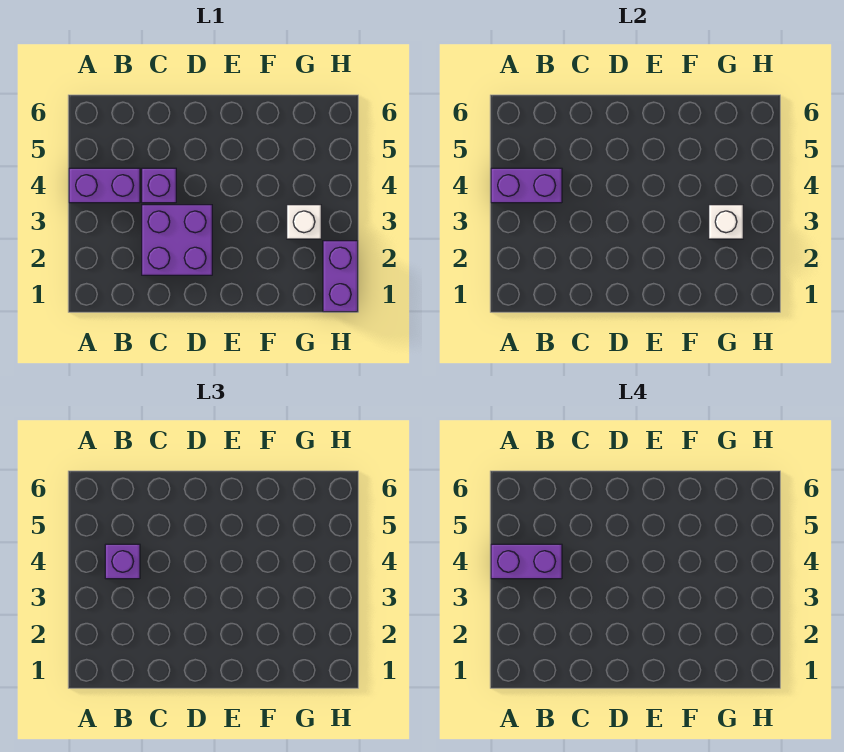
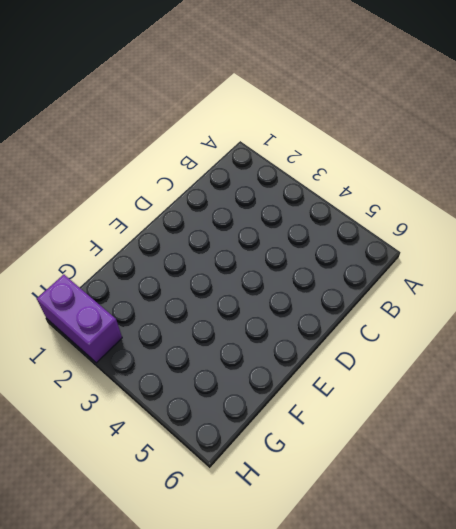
none -> purple brick A4:B4 level 1
none -> purple brick C2:D3 level 1

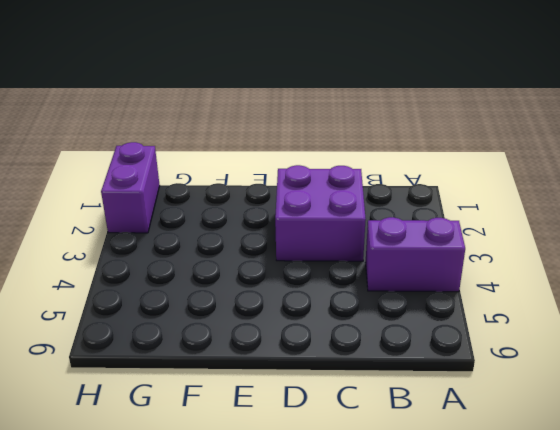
none -> purple brick C4 level 1
none -> white brick G3 level 1

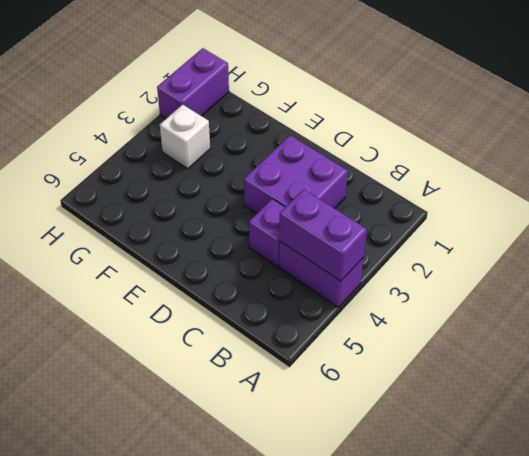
none -> white brick G3 level 2
none -> purple brick B4 level 3

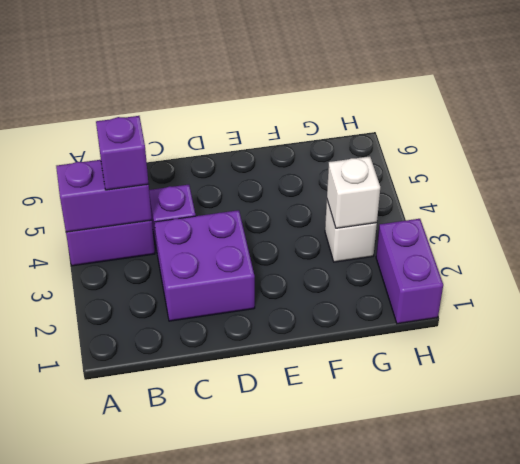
none -> purple brick A4:B4 level 4

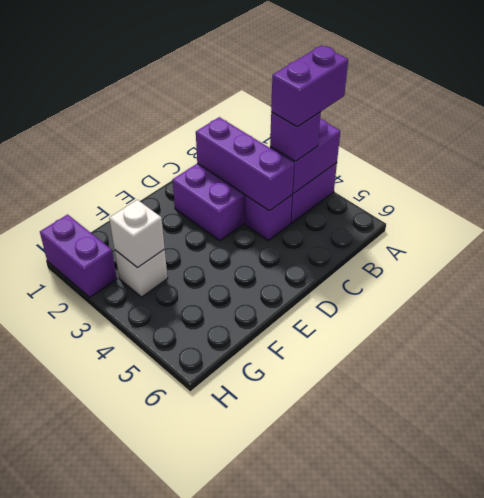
purple brick C2:C4 level 2 -> none

